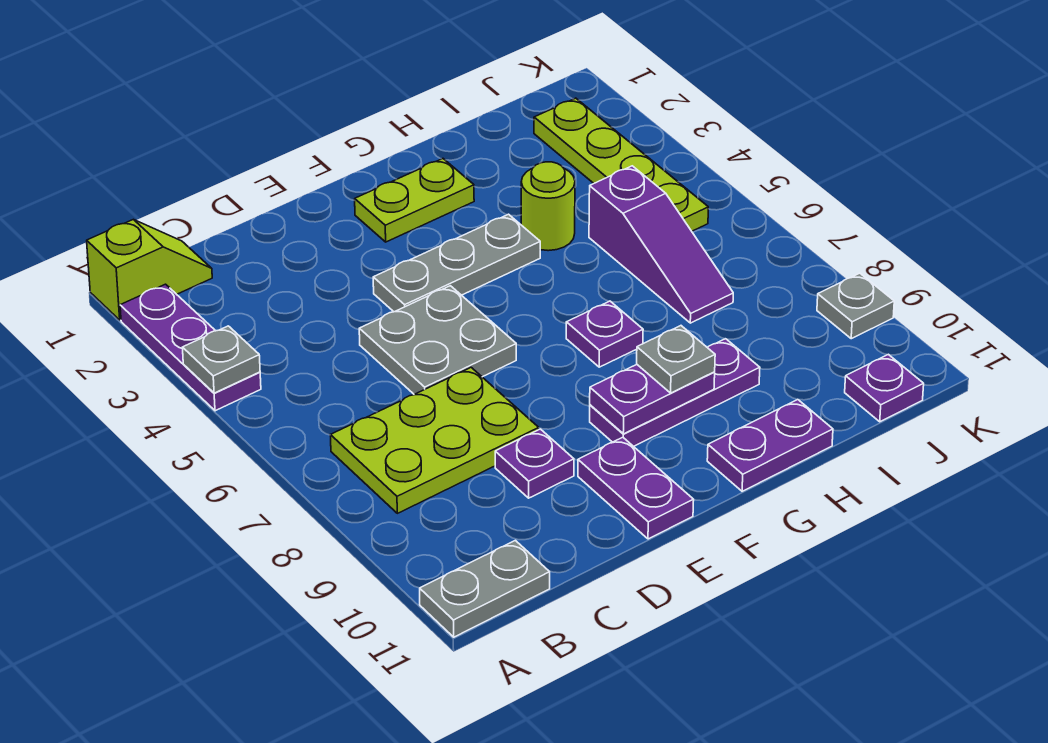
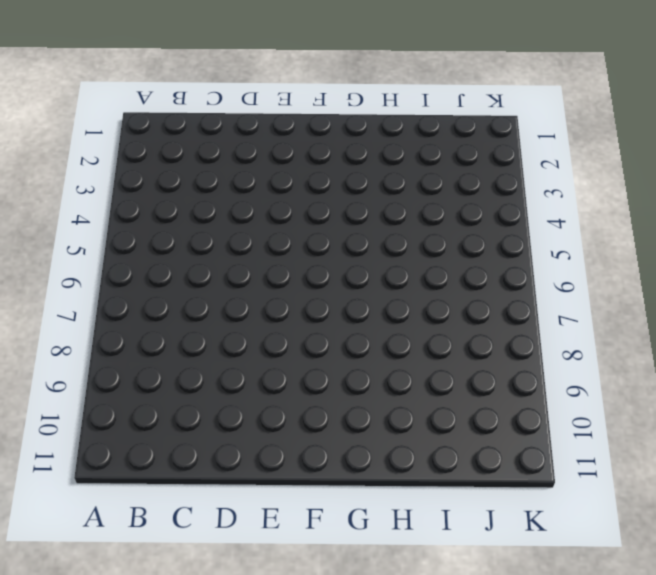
none -> lime slope A1:B1 level 1 top A
none -> purple plate A2:A4 level 1
none -> grey plate A11:B11 level 1

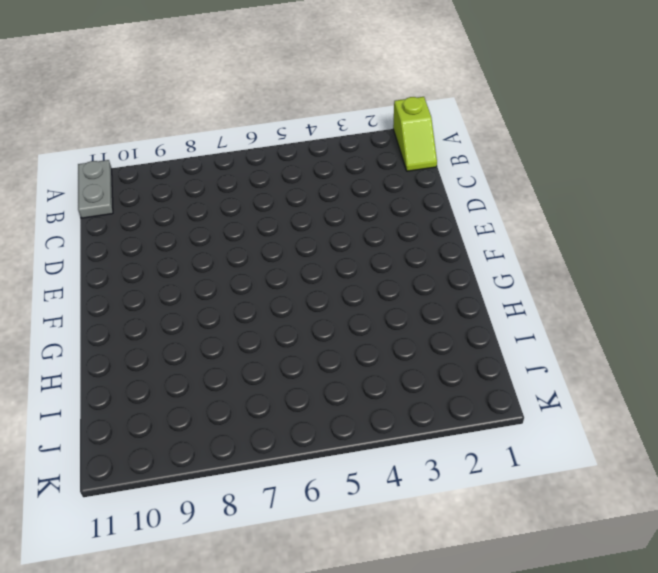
none -> purple plate A2:A4 level 1
none -> lime plate B7:D8 level 1
none -> grey plate D5:E6 level 1

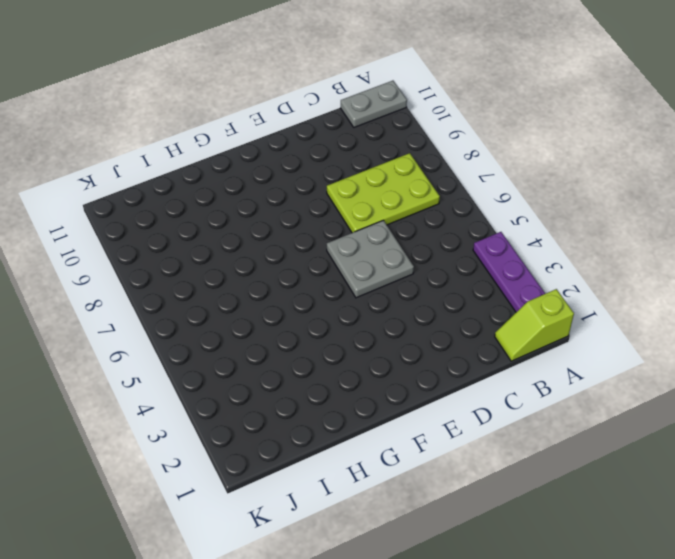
none -> purple plate D9 level 1
none -> grey plate E4:G4 level 1
none -> purple plate E10:E11 level 1

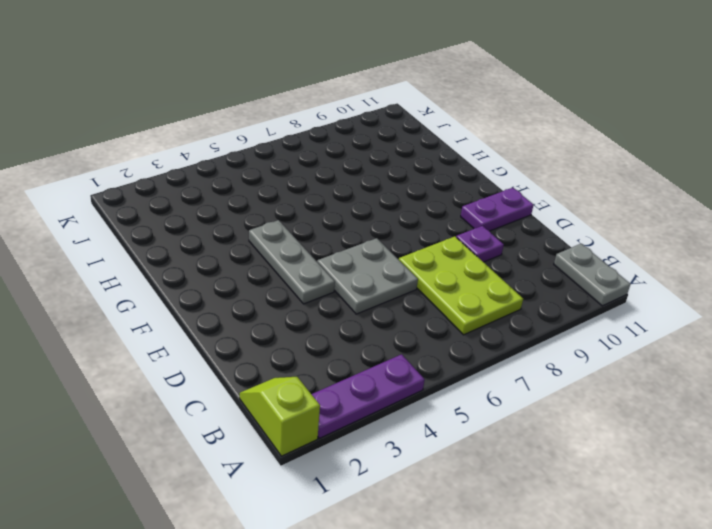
none -> lime plate F2:G2 level 1
none -> purple plate F9:H9 level 1
none -> purple plate G7 level 1

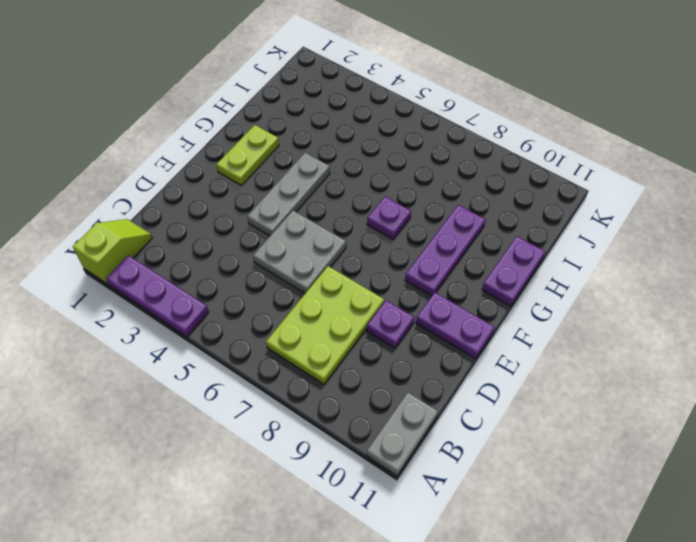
none -> lime round brick H4 level 1
none -> purple slope I5:I7 level 1 top 5
none -> lime plate J2:J5 level 1

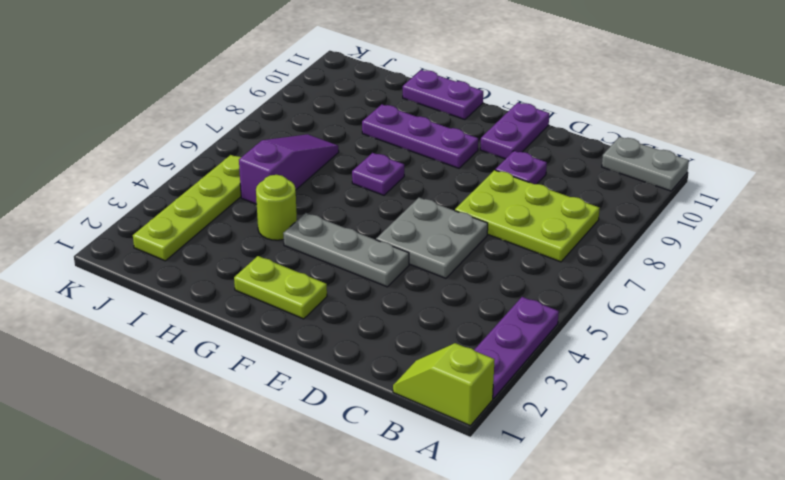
none -> purple plate J11 level 1
none -> grey plate K9 level 1
none -> grey plate A4 level 2

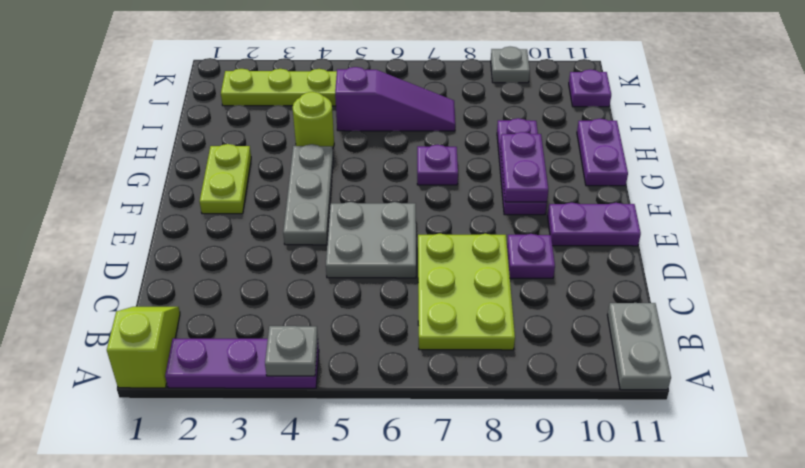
none -> grey plate G9 level 3

